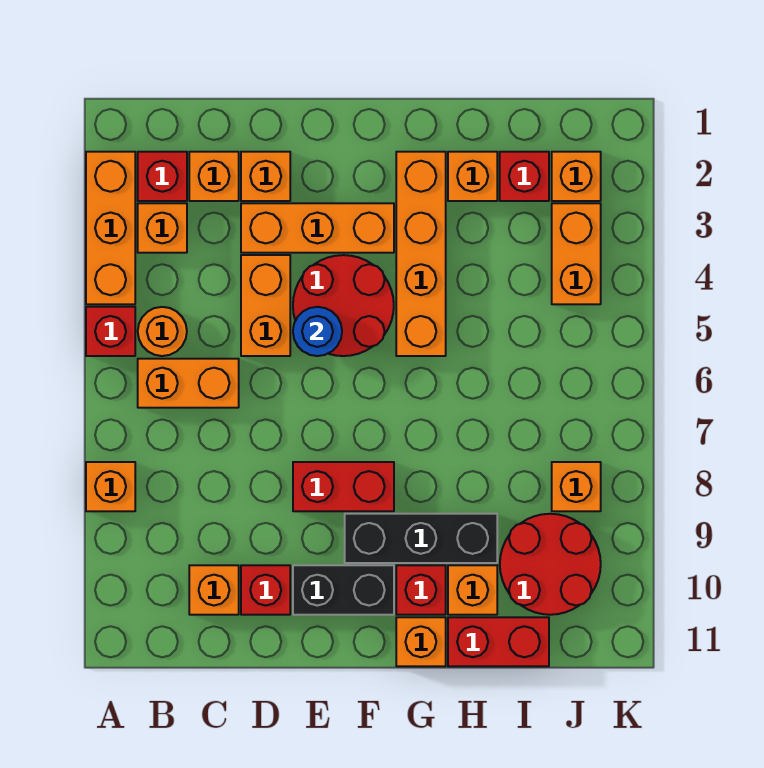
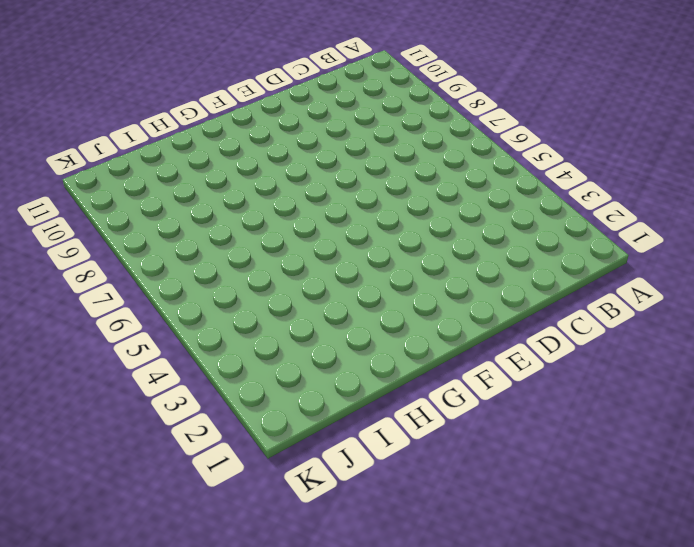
none -> orange brick A2:A4 level 1
none -> red brick A5 level 1
none -> orange brick A8 level 1

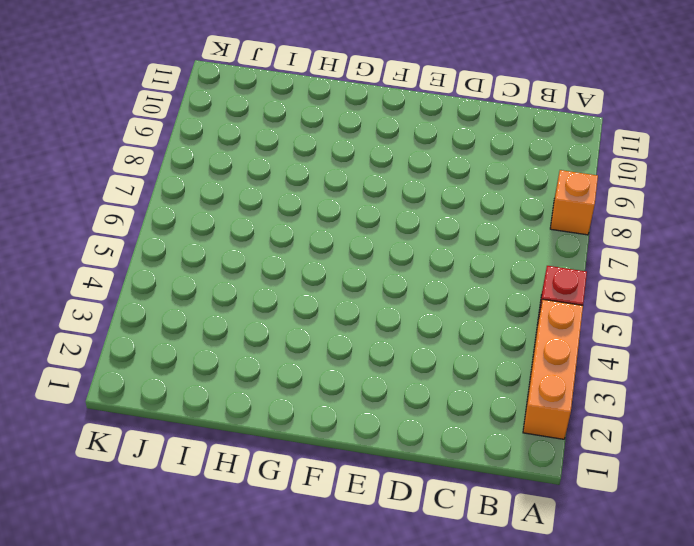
none -> red brick B2 level 1
none -> orange brick B3 level 1
none -> orange round brick B5 level 1

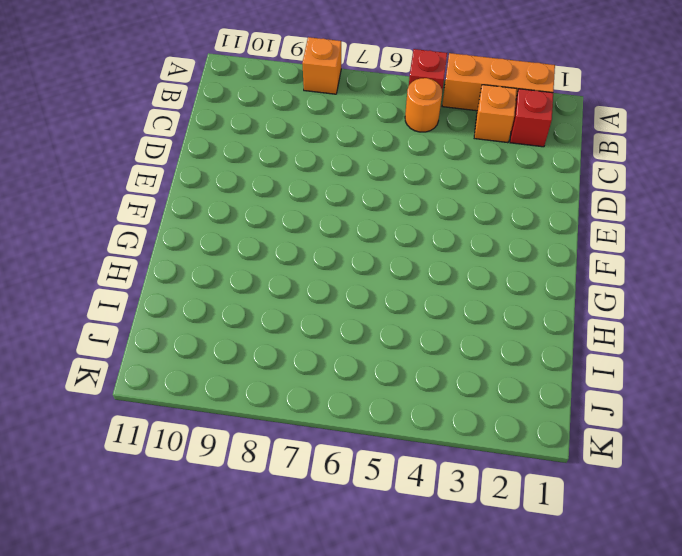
none -> orange brick B6:C6 level 1
none -> orange brick C2 level 1
none -> orange brick C10 level 1

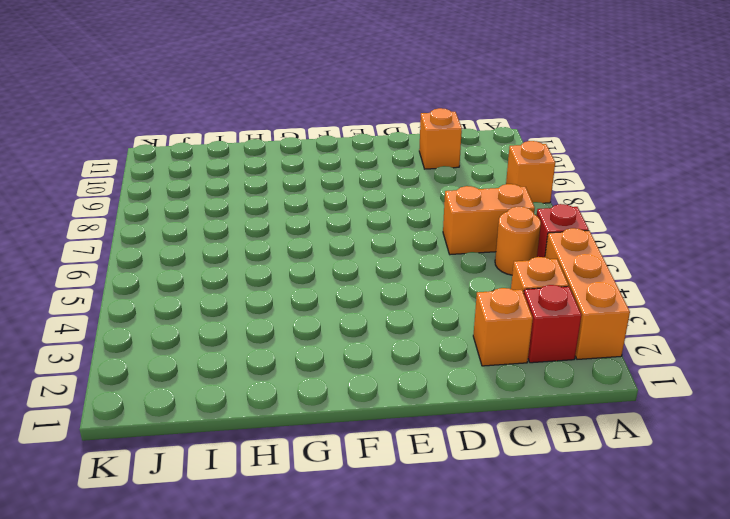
none -> orange brick D2 level 1
none -> orange brick D3:F3 level 1
none -> orange brick D4:D5 level 1

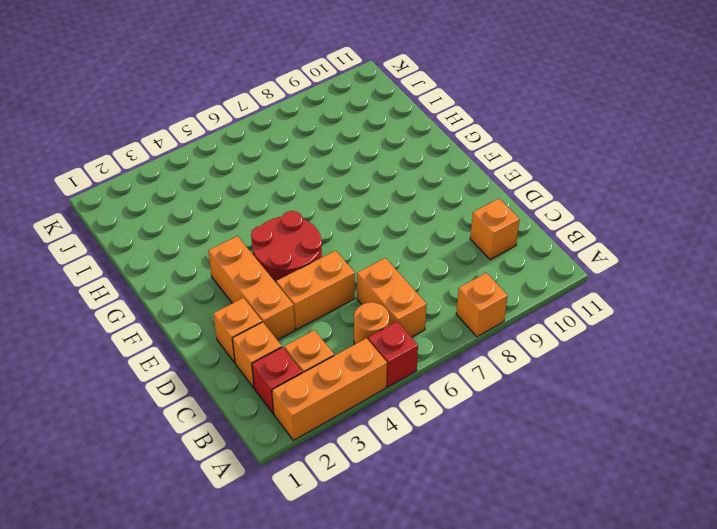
none -> red brick D10 level 1
none -> red brick E8:F8 level 1
none -> black brick E10:F10 level 1

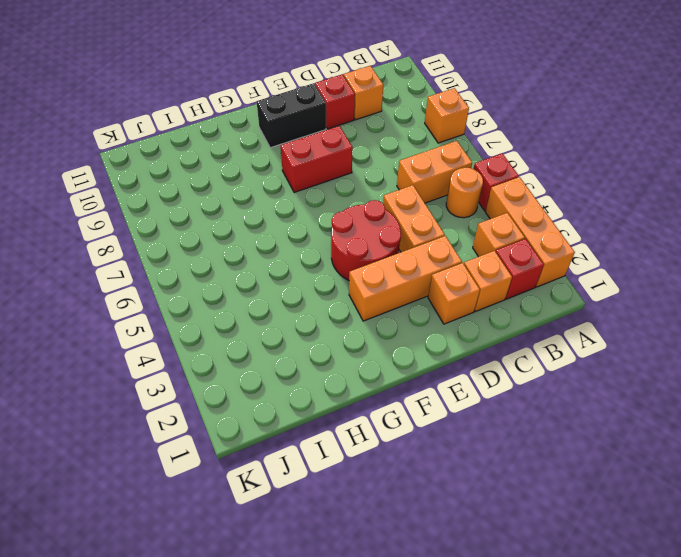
none -> black brick F9:H9 level 1
none -> orange brick G2:G5 level 1
none -> red brick G10 level 1

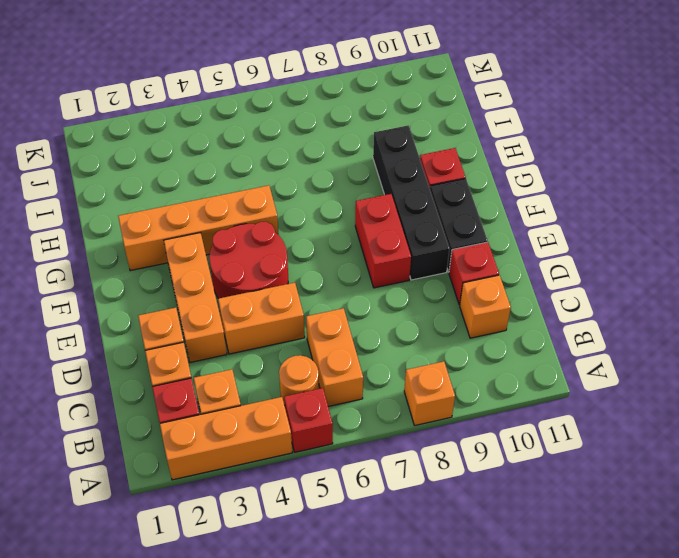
black brick E9:H9 level 1 -> black brick F9:H9 level 1
none -> orange brick G11 level 1
none -> orange brick H2 level 1
none -> orange brick H10 level 1

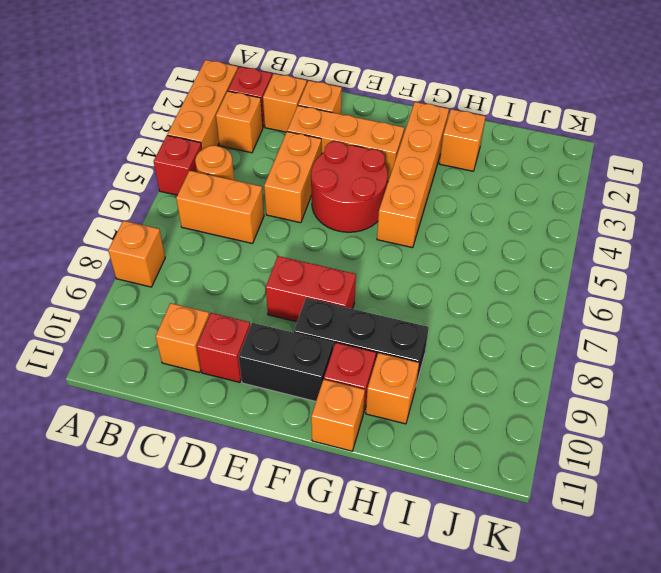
none -> red brick H11:I11 level 1
none -> red brick I2 level 1
none -> red round brick I9:J10 level 1

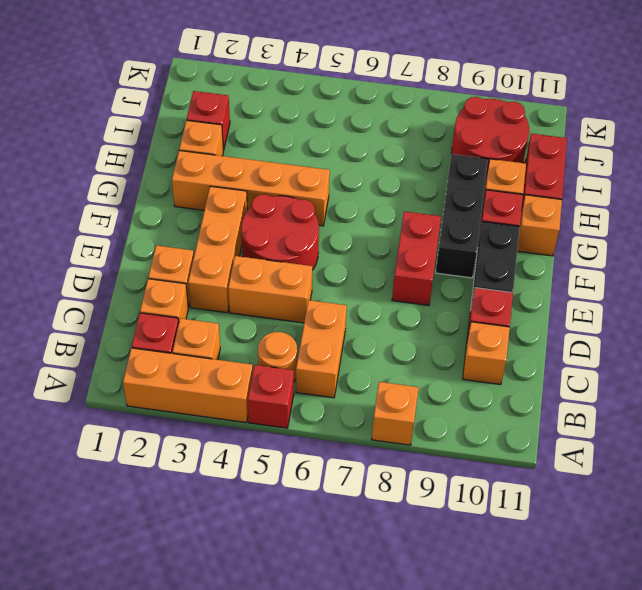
none -> orange brick J2 level 1
none -> orange brick J3:J4 level 1
none -> orange brick J8 level 1

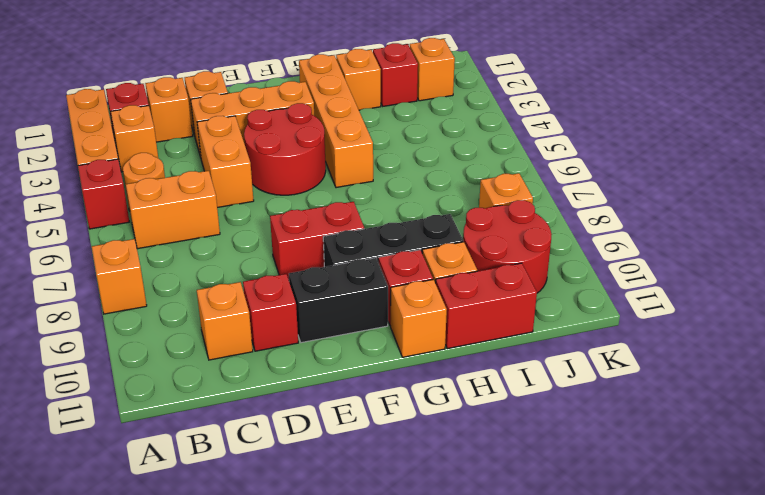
none -> orange brick J3:J4 level 1
none -> blue round brick E5 level 2

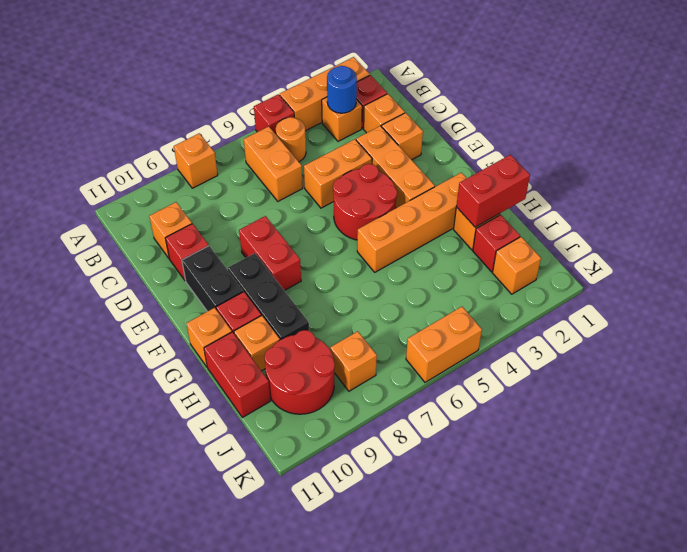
blue round brick B3 level 2 -> blue round brick E5 level 2
red brick H1:H2 level 2 -> none
orange brick K5:K6 level 1 -> orange brick J3:J4 level 1

